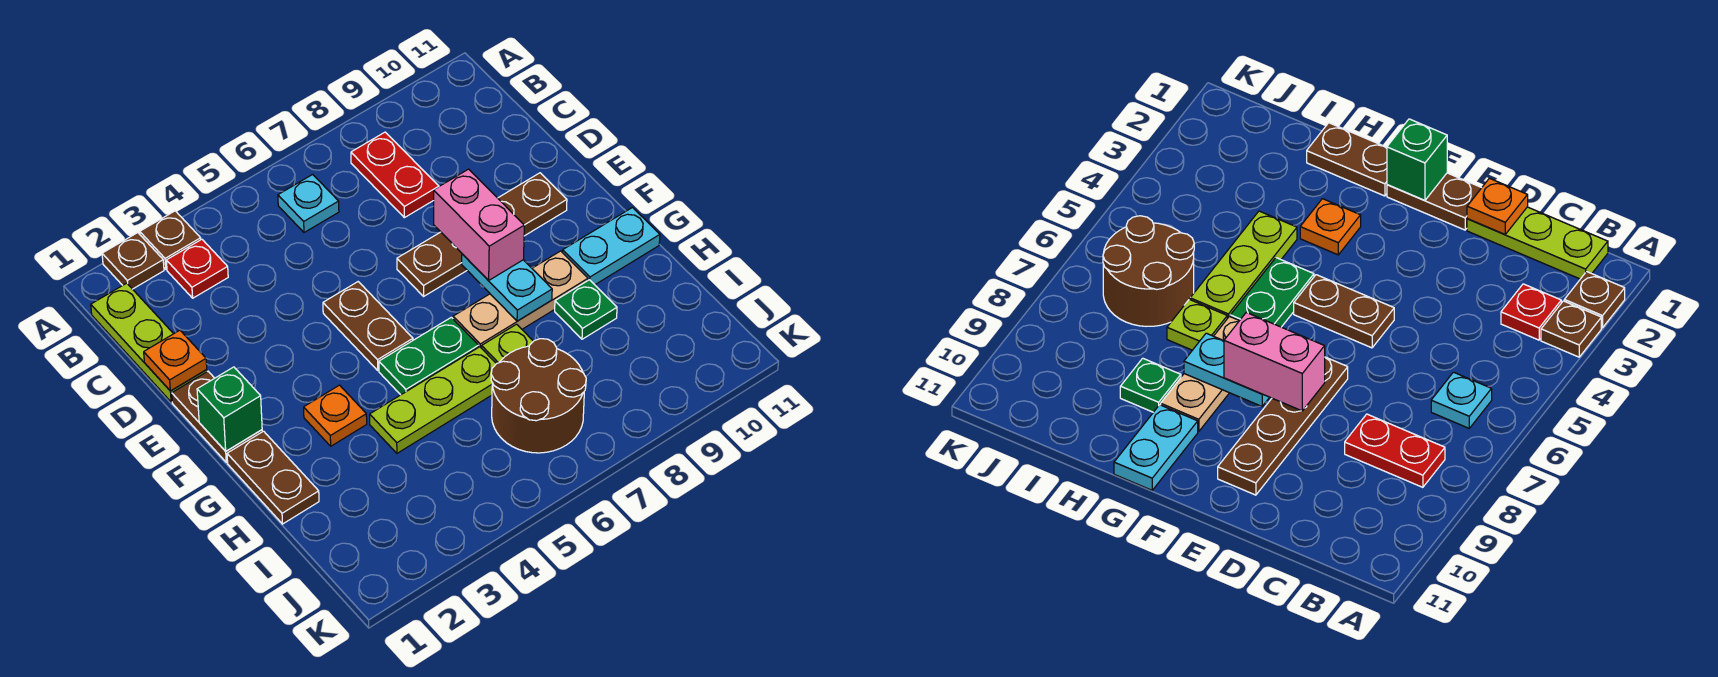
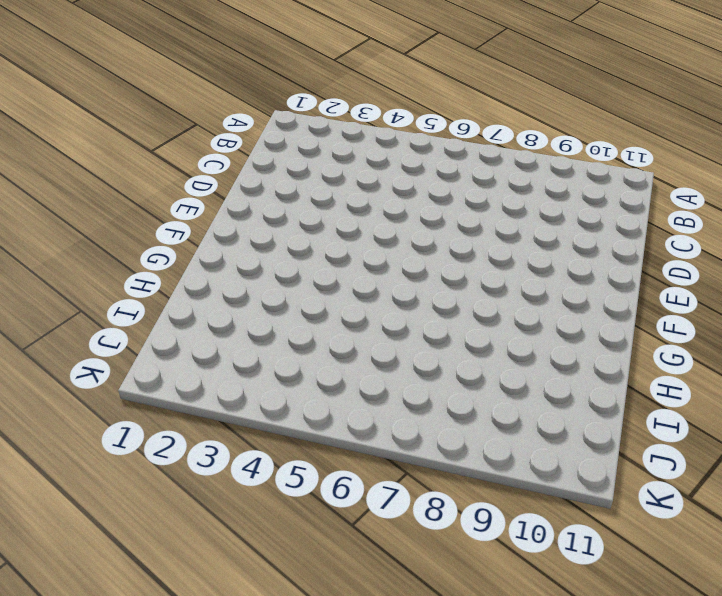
none -> brown plate A2 level 1
none -> brown plate A3 level 1
none -> lime plate B1:D1 level 1

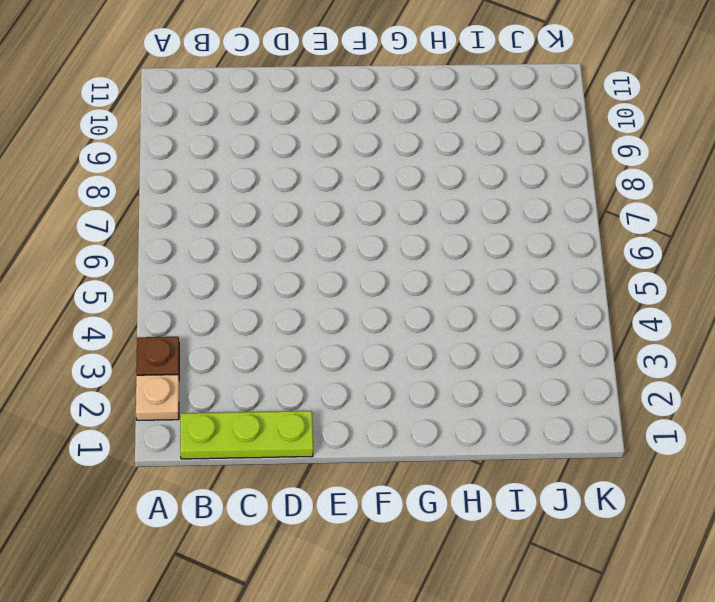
tan plate A2 level 1 -> brown plate A2 level 1
none -> red plate B3 level 1
none -> cyan plate B6 level 1
none -> red plate B8:C8 level 1

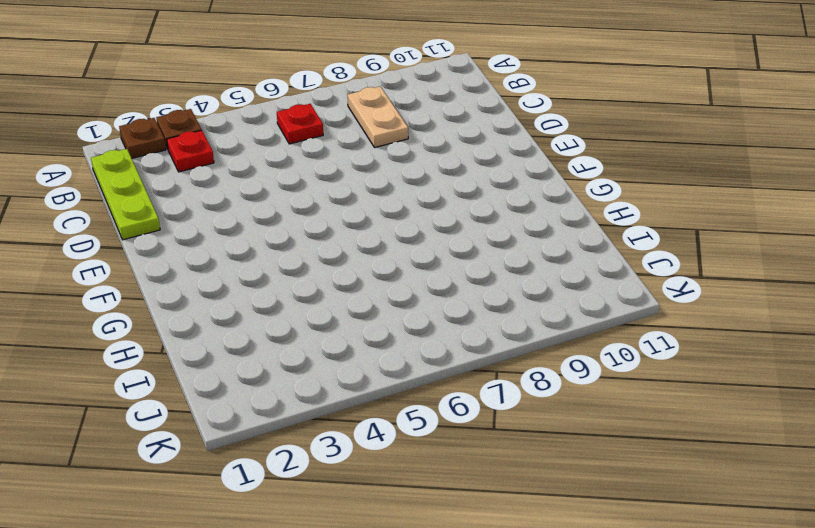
red plate B6 level 1 -> cyan plate B6 level 1
tan plate B8:C8 level 1 -> red plate B8:C8 level 1
none -> brown plate E1:F1 level 1
none -> brown plate E5:F5 level 1
none -> brown plate E7:E10 level 1

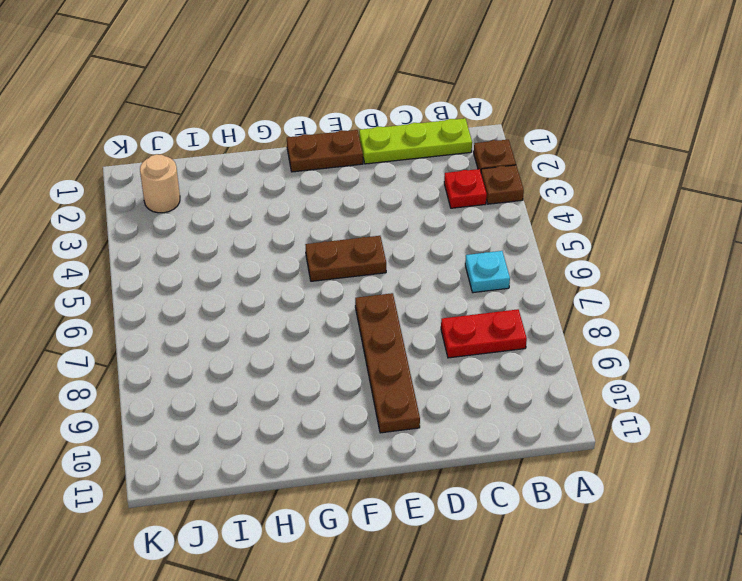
tan round brick J2 level 1 -> none
none -> brown plate G1:H1 level 1
none -> orange plate G3 level 1
none -> green plate G5:G6 level 1

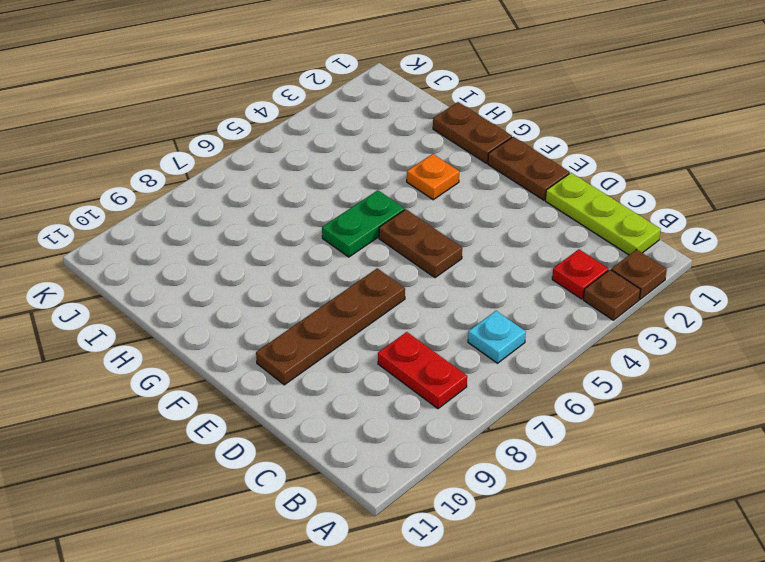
none -> tan plate G7:G9 level 1
none -> cyan plate G10:G11 level 1
none -> lime plate H4:H6 level 1

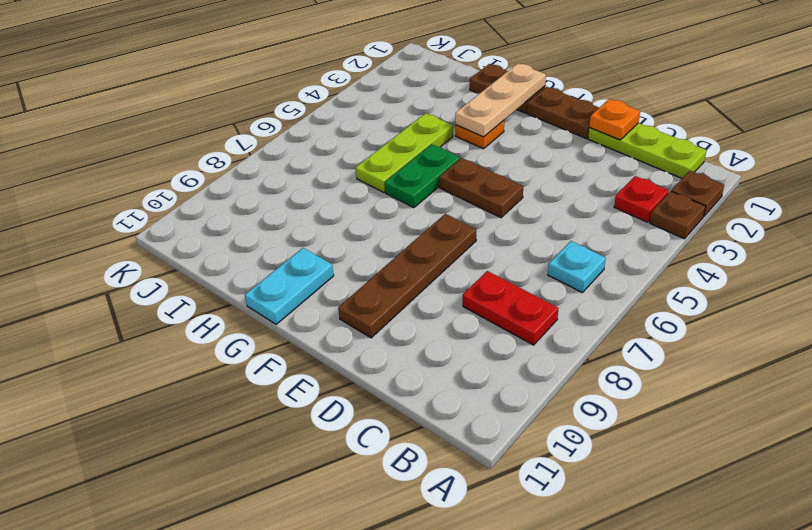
tan plate G1:G3 level 2 -> tan plate G7:G9 level 1
none -> lime plate H7 level 1
none -> green plate H9 level 1
none -> brown round brick I6:J7 level 1

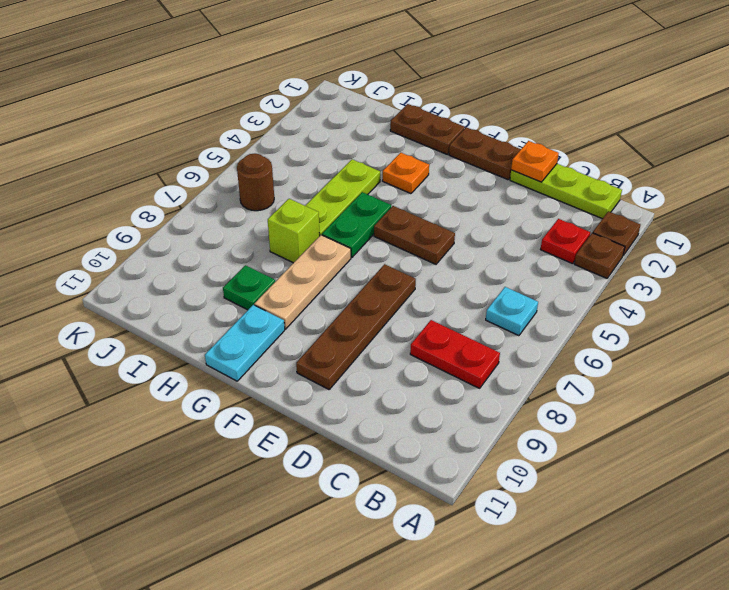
lime brick H7 level 1 -> lime plate H7 level 1
brown round brick J6 level 1 -> brown round brick I6:J7 level 1
none -> green brick F1 level 2
none -> cyan plate F8:G8 level 2
none -> pink brick E8:F8 level 3

